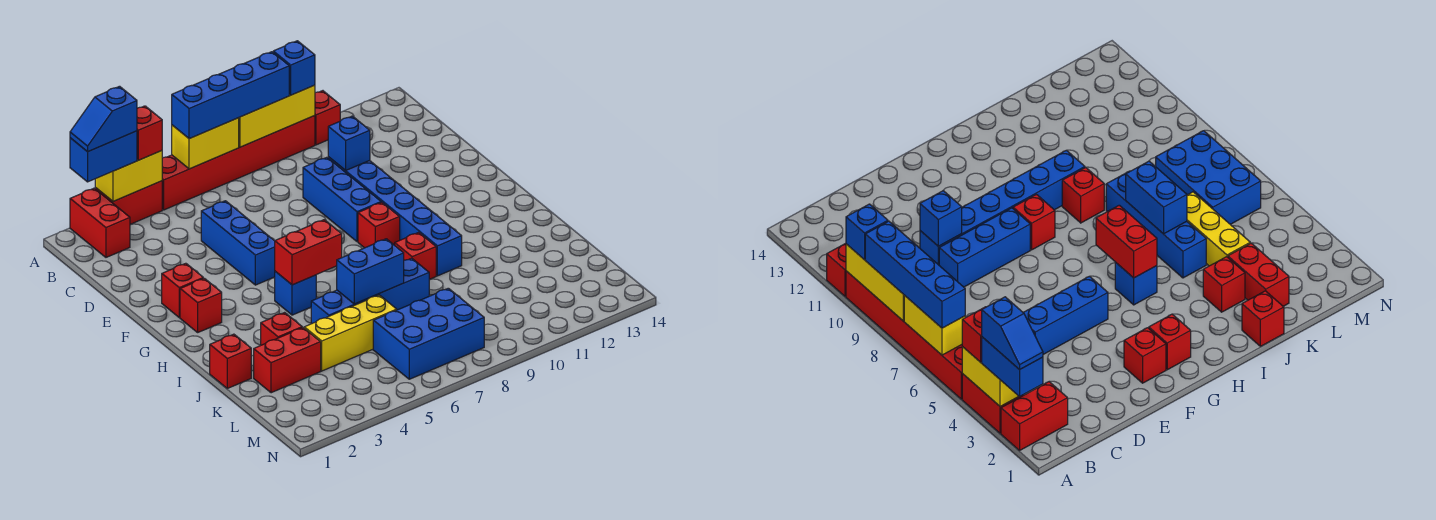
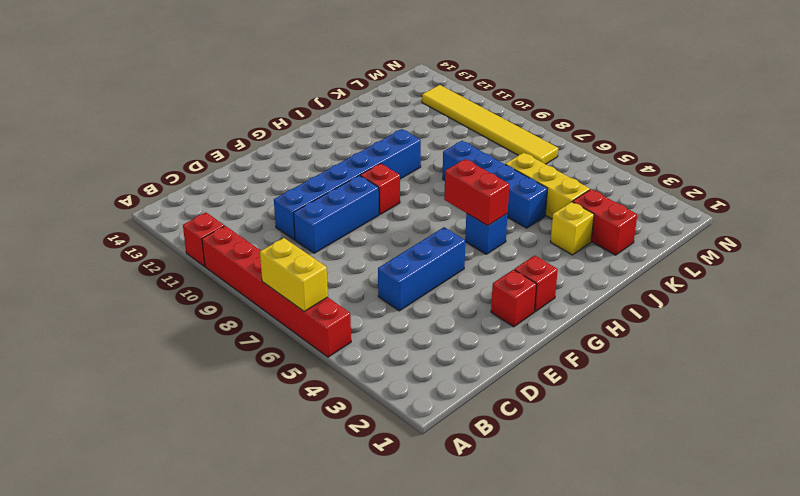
yellow brick J3 level 1 -> red brick J3 level 1
yellow tile M7:M12 level 1 -> blue brick L6:M8 level 1
none -> red brick A2:B2 level 1
none -> red brick A3:A4 level 1
none -> red brick I9 level 1

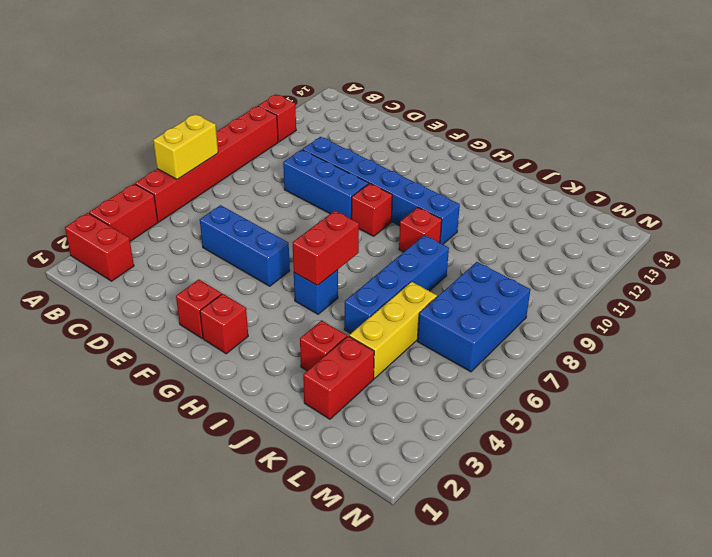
none -> red brick J1 level 1
none -> yellow brick A3:A4 level 2
none -> yellow brick A8:A10 level 2

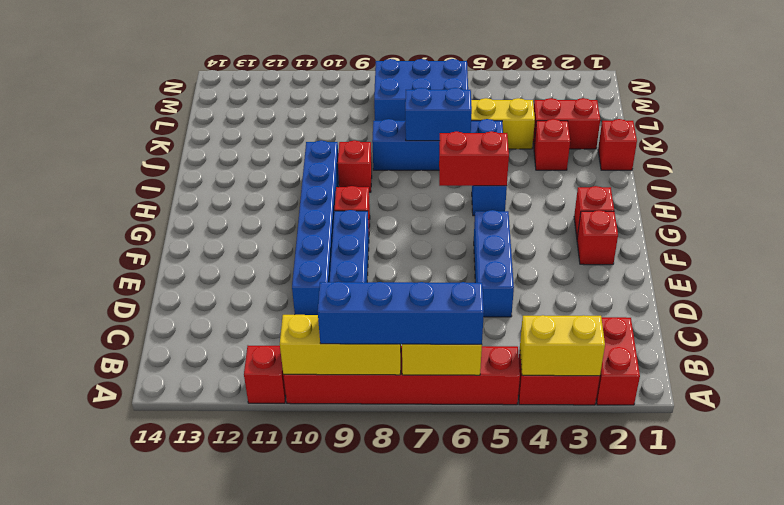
none -> blue brick D10 level 2
none -> blue brick A2:A3 level 3
none -> red brick A4 level 3

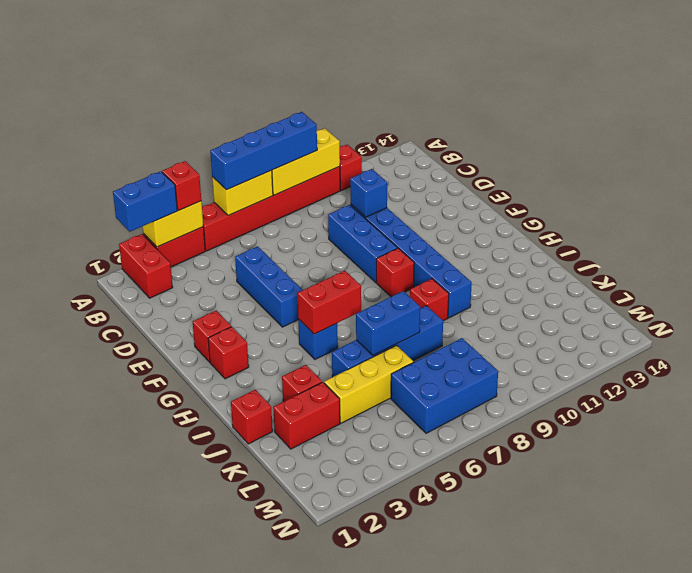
none -> blue brick A10 level 3
none -> blue slope A2:A3 level 4 top 3

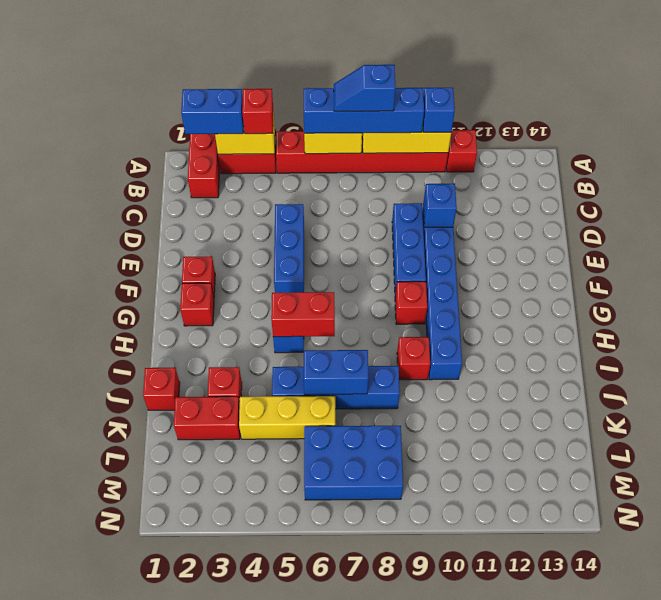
blue slope A7:A8 level 4 top 8 -> blue slope A2:A3 level 4 top 3

